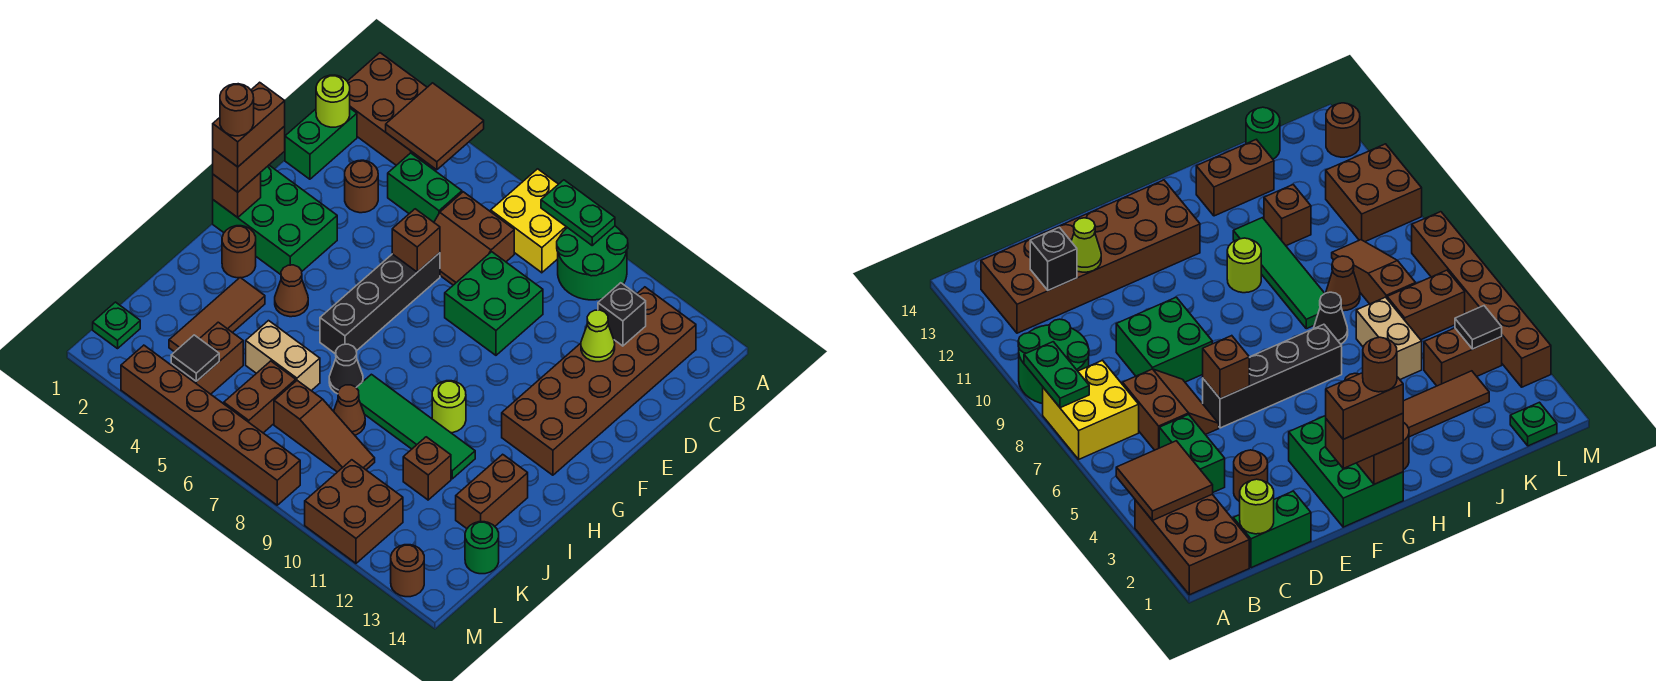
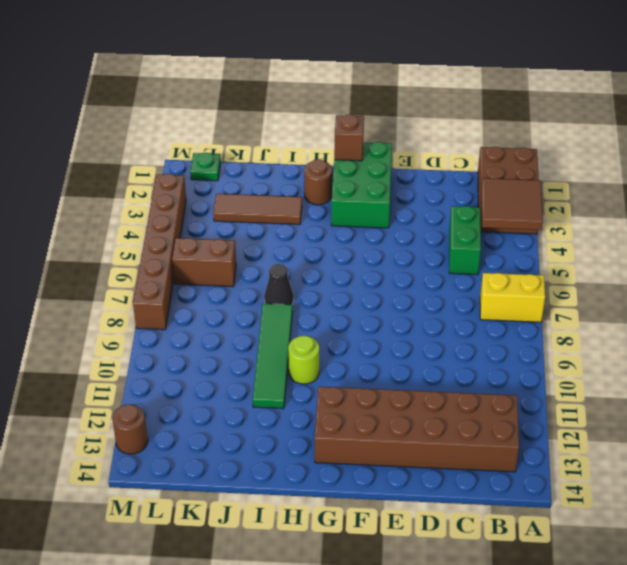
yellow brick A7:B7 level 1 -> yellow brick A7:B8 level 1
none -> green round brick A9:B10 level 1
none -> green brick C1:D1 level 1
none -> brown slope C6:D7 level 1 top C
none -> brown round brick D3 level 1

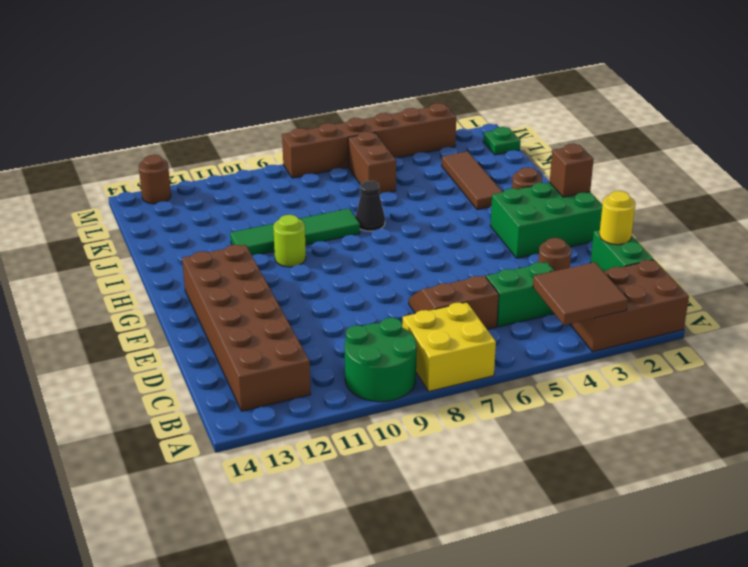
yellow round brick D1 level 2 -> none
none -> green brick D8:E9 level 1
none -> black brick E6:H6 level 1
none -> brown cone H4 level 1
none -> brown brick I13:J13 level 1

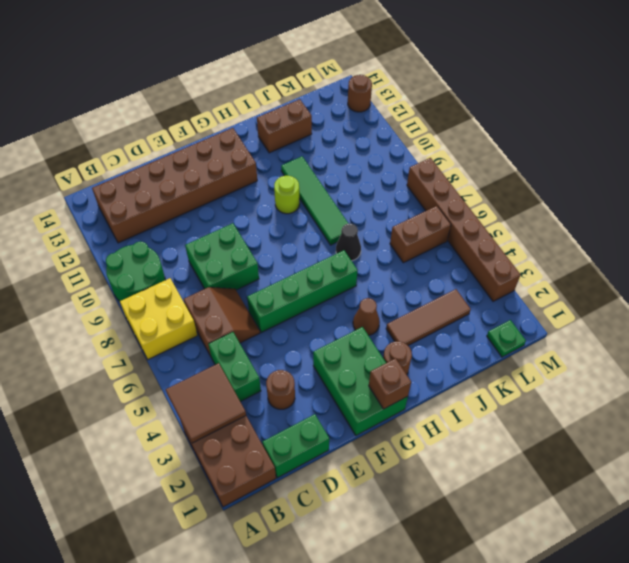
green brick E6:H6 level 1 -> black brick E6:H6 level 1
none -> tan brick J5:J6 level 1
none -> brown cone J8 level 1
none -> brown brick J11 level 1
none -> brown brick K4:L4 level 1

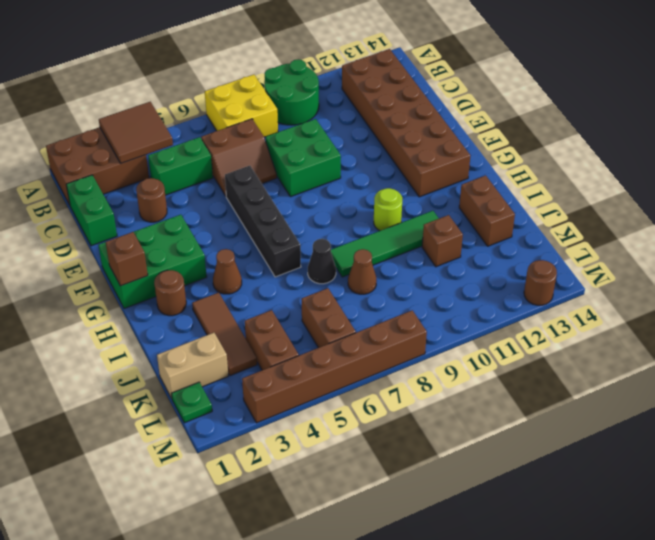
tan brick K1:K2 level 1 -> tan brick J5:J6 level 1
none -> brown slope K7:K9 level 1 top 7
none -> green round brick K14 level 1
none -> brown brick L10:M11 level 1
none -> green plate A8:A9 level 2

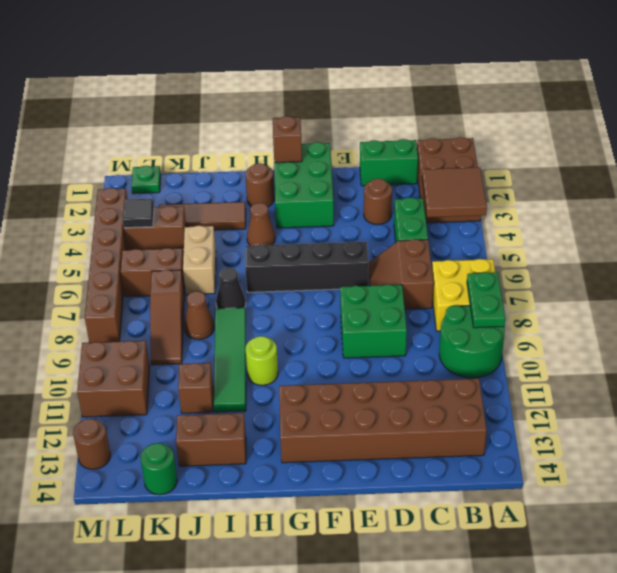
none -> lime round brick C1 level 2
none -> black brick C12 level 2
none -> lime cone D12 level 2
none -> brown brick E6 level 2

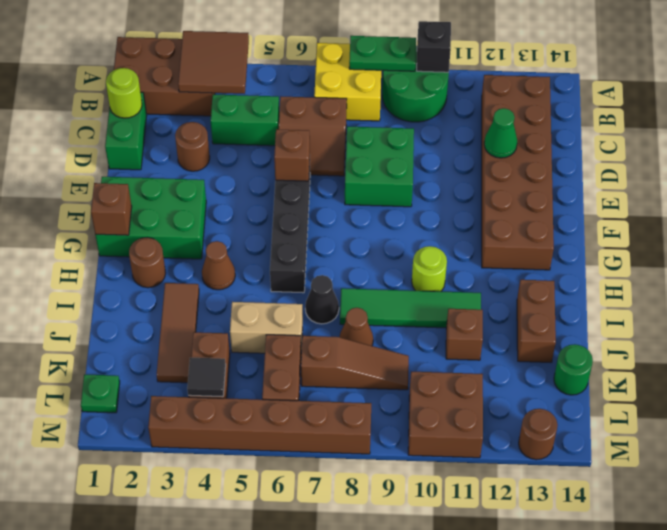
black brick A10 level 2 -> black brick C12 level 2
green cone D12 level 2 -> lime cone D12 level 2
none -> brown brick F1:G1 level 3
none -> brown brick F1:G1 level 4
none -> brown round brick G1 level 5

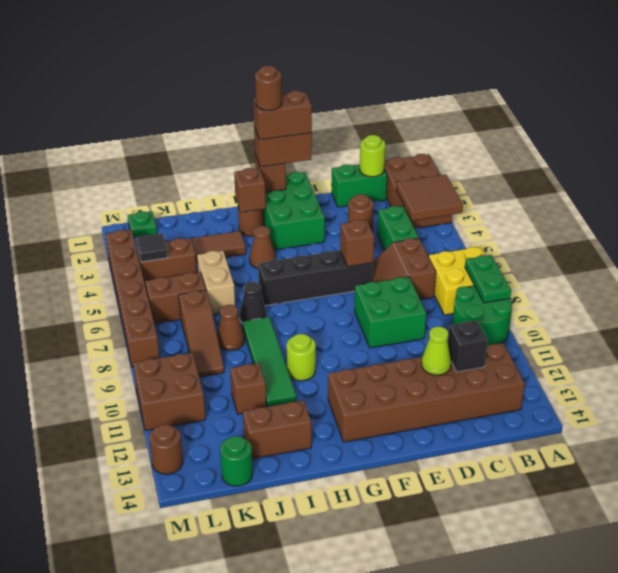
brown brick H2 level 2 -> none

